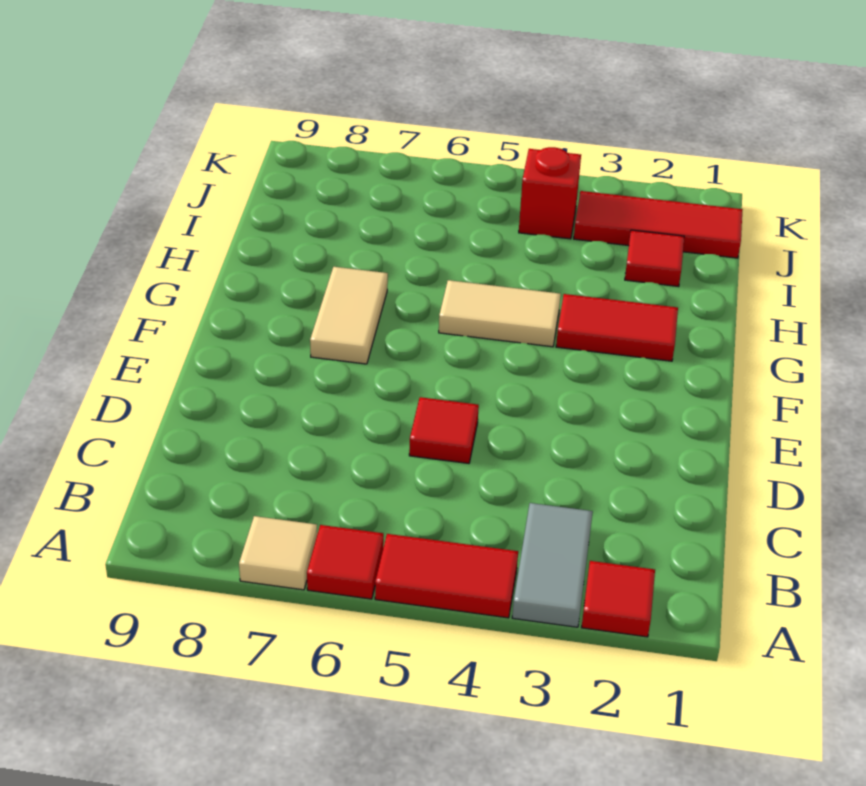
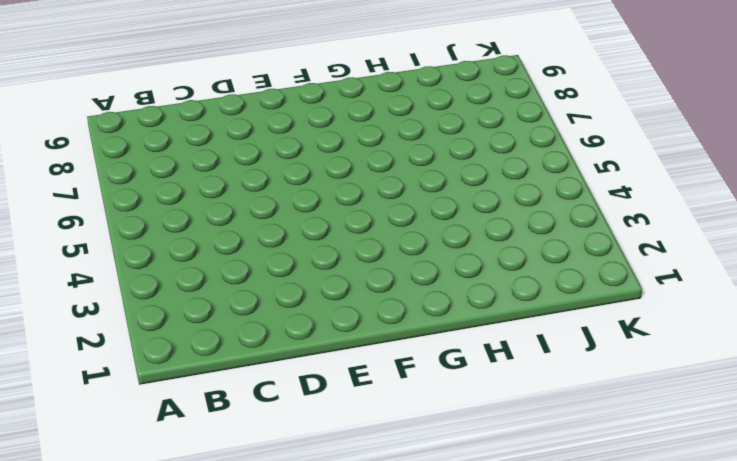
none -> red tile A2 level 1
none -> grey tile A3:B3 level 1
none -> red tile A4:A5 level 1

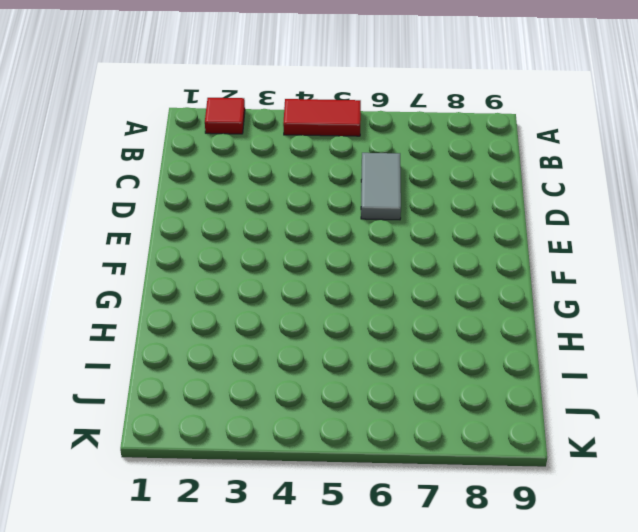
grey tile C6:D6 level 1 -> grey tile A3:B3 level 1
none -> red tile A6 level 1
none -> tan tile A7 level 1
none -> red tile D5 level 1

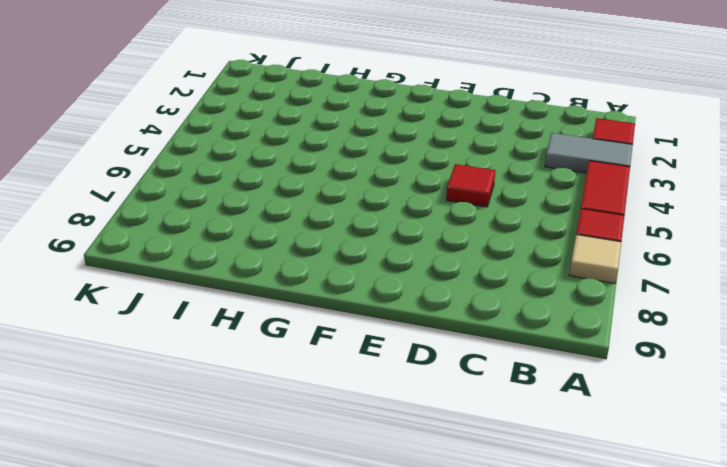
none -> tan tile F7:G7 level 1
none -> red tile G2:G3 level 1
none -> tan tile G4:G5 level 1

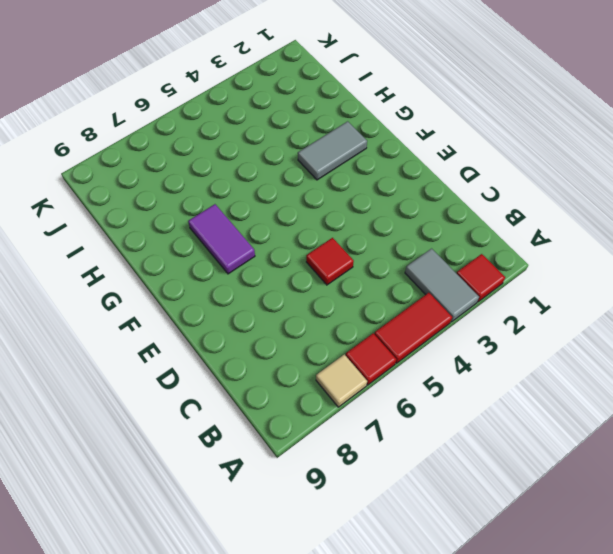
purple tile F7:G7 level 1 -> tan tile F7:G7 level 1
grey tile G2:G3 level 1 -> red tile G2:G3 level 1
none -> tan tile G4:G5 level 1
none -> red tile I2 level 1
none -> red tile J1:J3 level 1

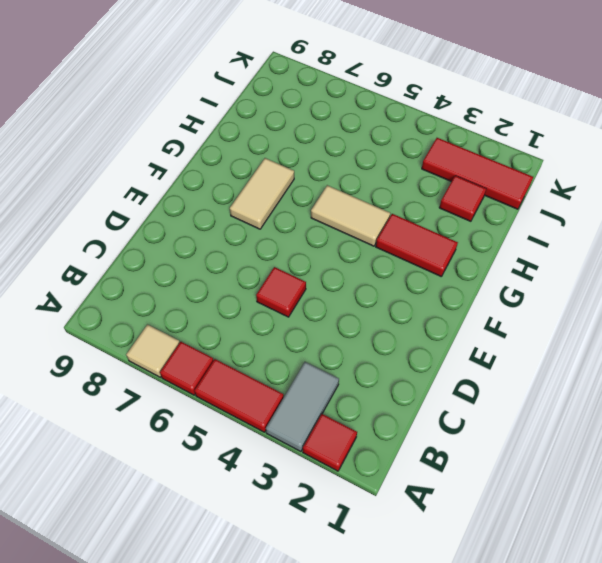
none -> red brick J4 level 1

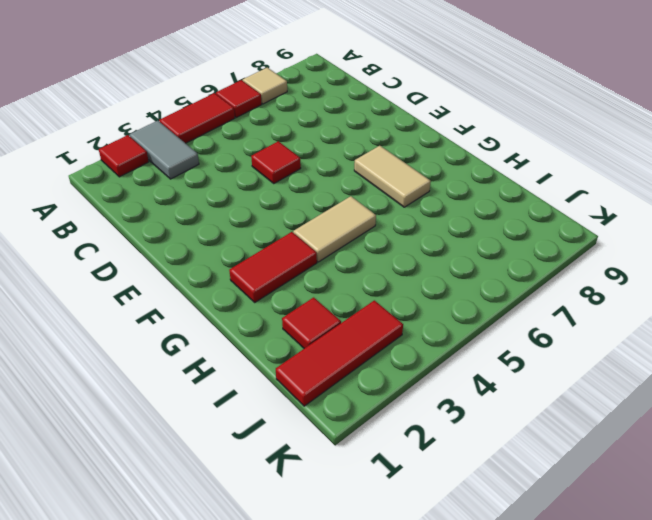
none -> red brick J4 level 1

